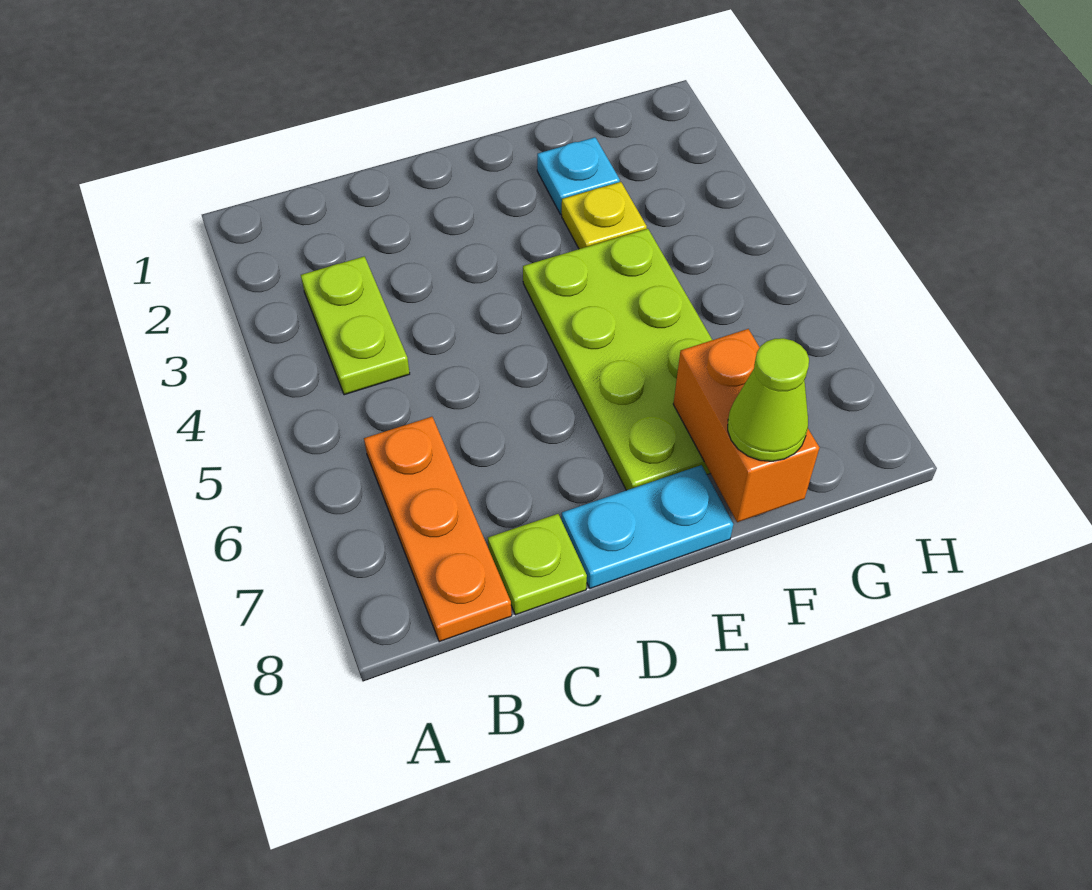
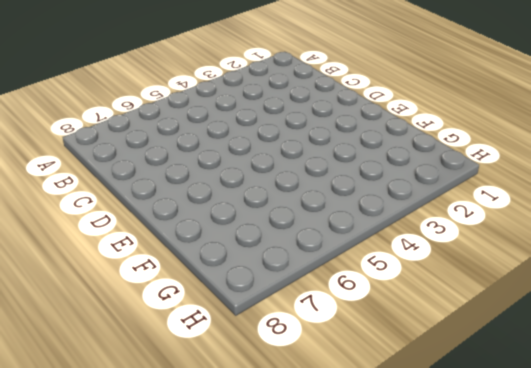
none -> lime plate B3:B4 level 1
none -> orange plate B6:B8 level 1

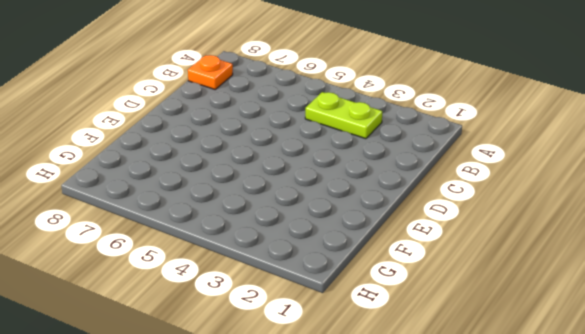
orange plate B8 level 1 -> orange plate B6:B8 level 1
none -> lime plate C8 level 1
none -> cyan plate D8:E8 level 1

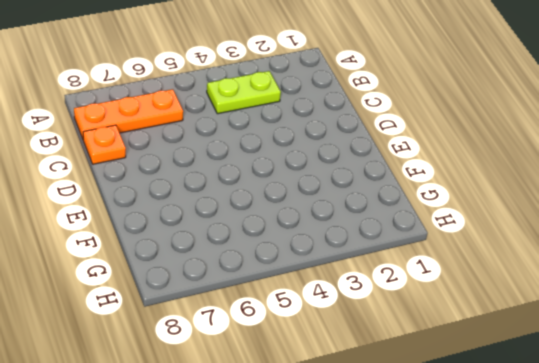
orange plate C8 level 1 -> lime plate C8 level 1
none -> cyan plate D8:E8 level 1
none -> lime plate E4:F7 level 1

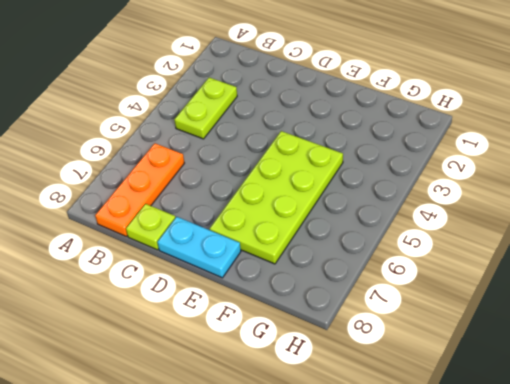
none -> cyan plate F2 level 1
none -> yellow plate F3 level 1

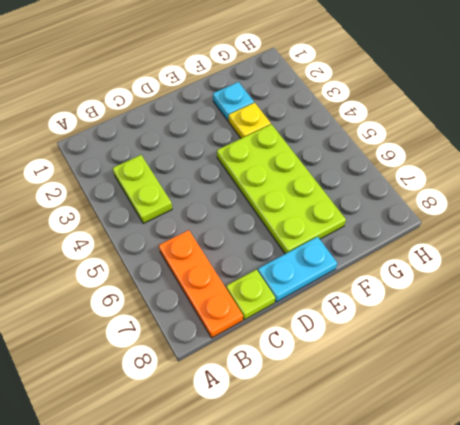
none -> orange brick F7:F8 level 2
none -> lime cone F8 level 3

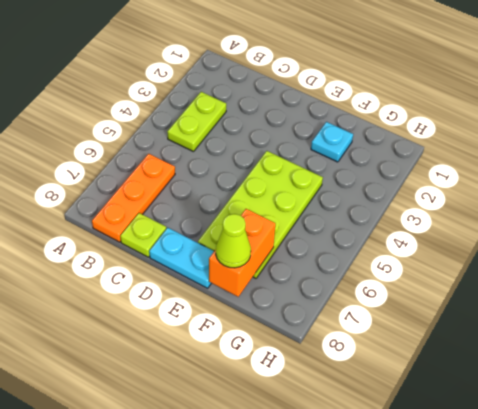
none -> yellow plate F3 level 1

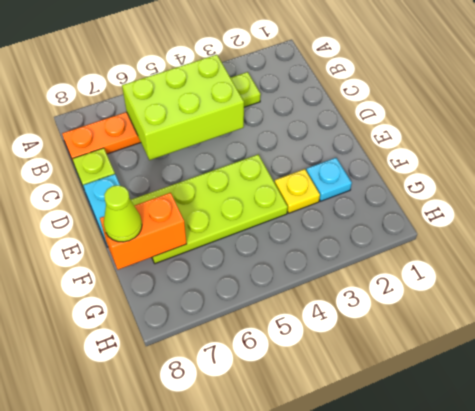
lime brick B4:C6 level 2 -> none

